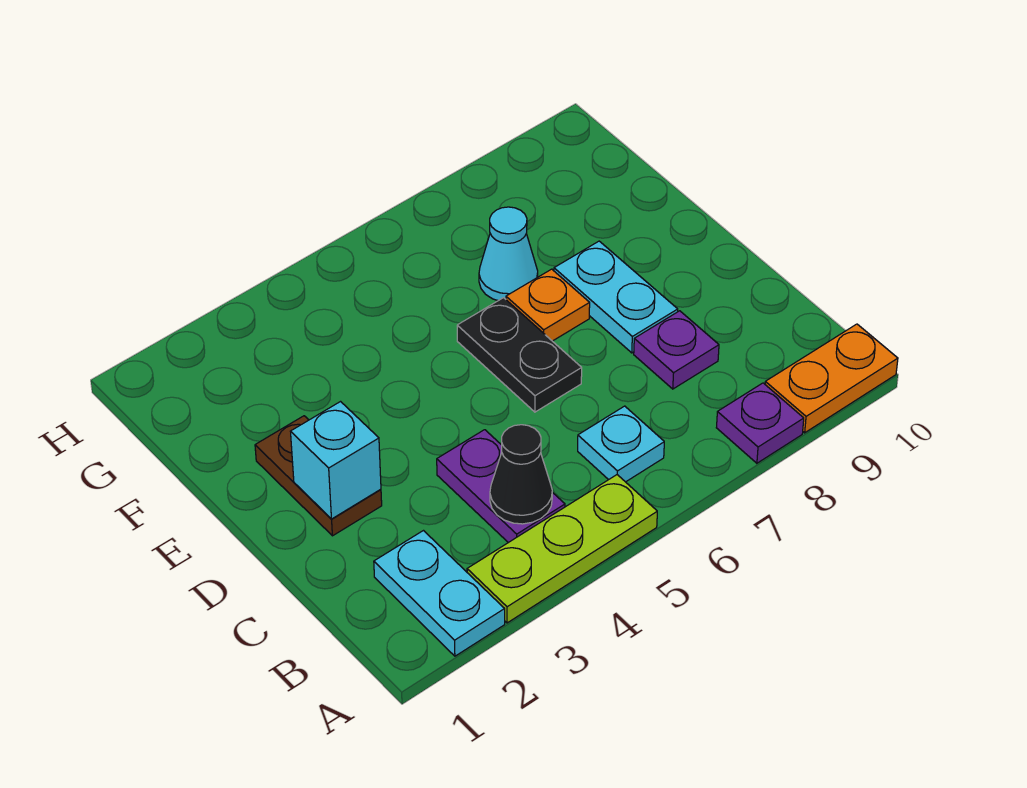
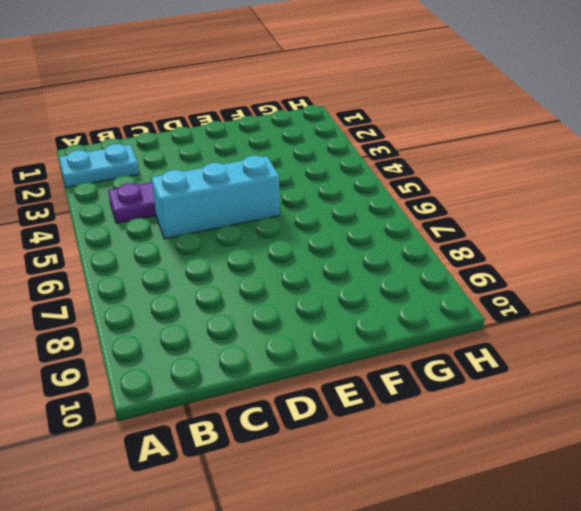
cyan brick C5:E5 level 1 -> none
none -> lime plate A3:A5 level 1
none -> purple plate A8 level 1
none -> orange plate A9:A10 level 1

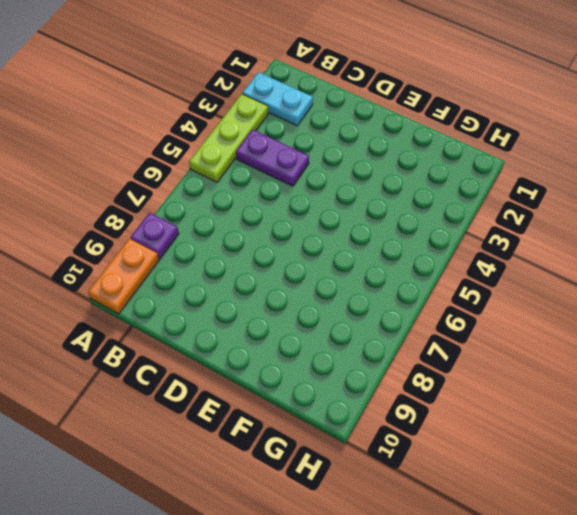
none -> cyan plate B6 level 1
none -> purple plate C8 level 1
none -> brown plate D2:E2 level 1

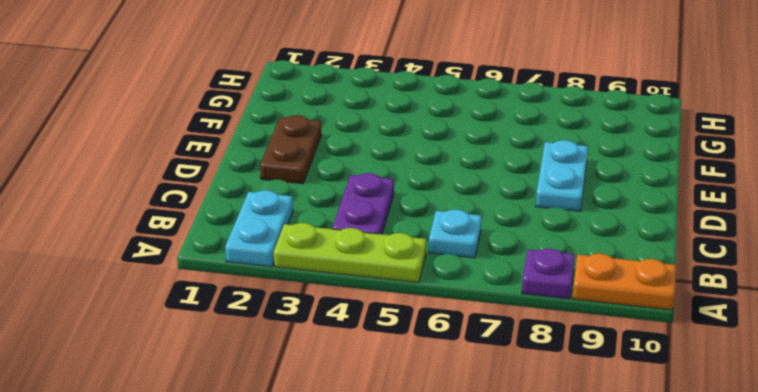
none -> purple plate C8 level 1
none -> black plate D6:E6 level 1
none -> orange plate E7 level 1

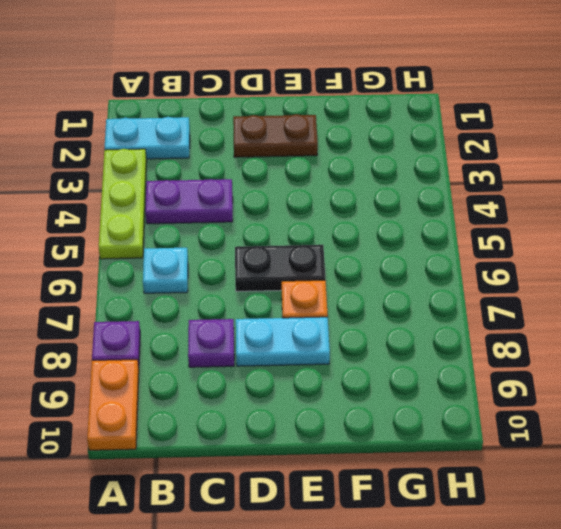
none -> cyan cone F7 level 1
none -> black cone B4 level 2
none -> cyan brick D2 level 2

